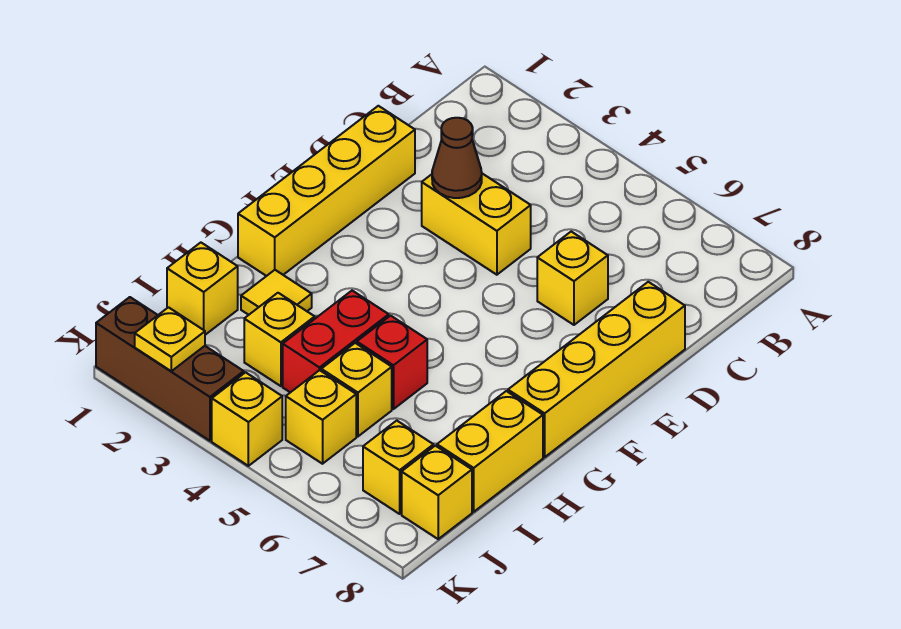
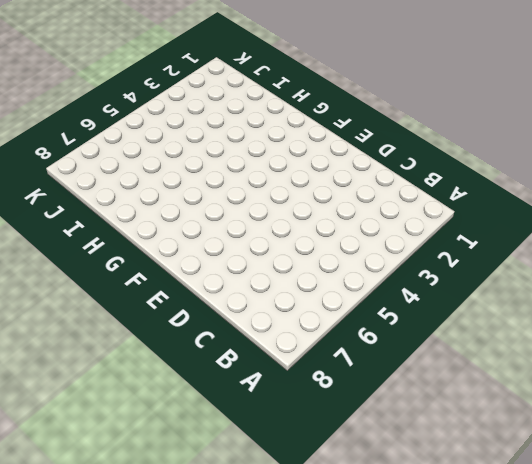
none -> yellow brick D1:G1 level 1
none -> yellow brick D3:D4 level 1
none -> yellow brick D6 level 1

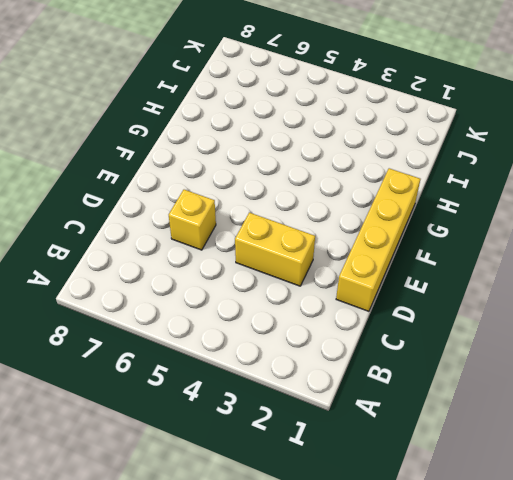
none -> yellow brick D8:G8 level 1
none -> yellow tile H2 level 1
none -> red brick H4:I4 level 1

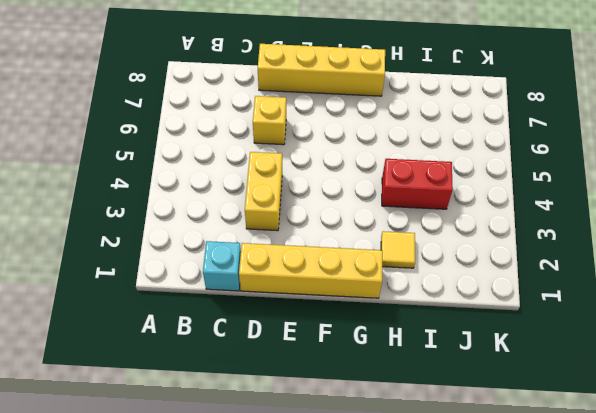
cyan brick C1 level 1 -> none
none -> red brick H5 level 1
none -> yellow brick H8:I8 level 1
none -> yellow brick I1 level 1

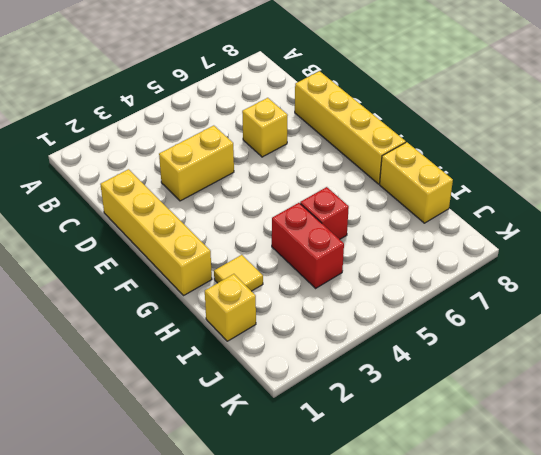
none -> yellow brick I3 level 1
none -> yellow brick I5 level 1
none -> yellow brick J5 level 1

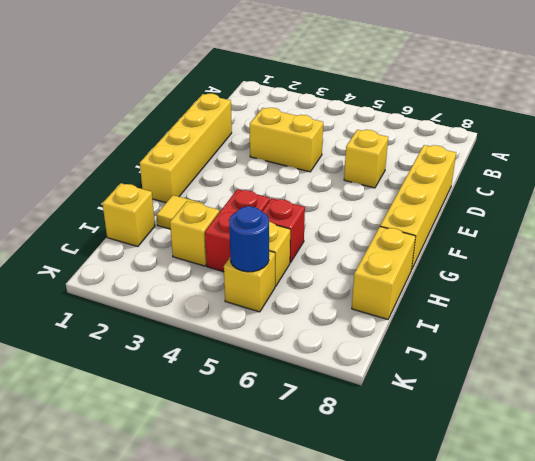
blue round brick J5 level 2 -> none
none -> yellow brick J7 level 1
none -> yellow brick J8 level 1
none -> brown brick K1:K3 level 1

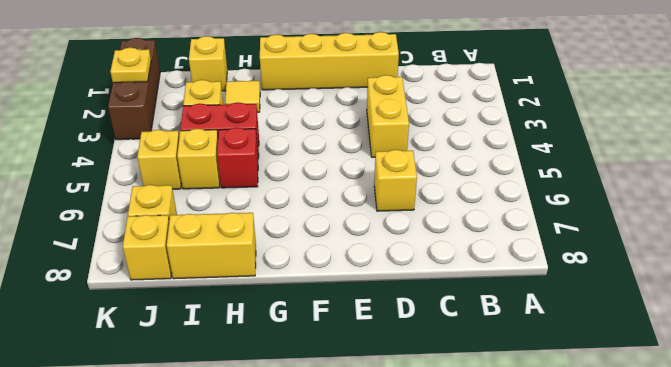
none -> yellow brick D8:G8 level 1
none -> yellow brick K4 level 1
none -> brown cone D3 level 2

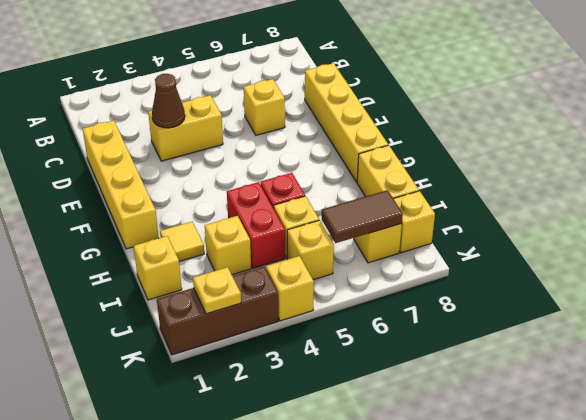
brown tile J6:J7 level 2 -> none

